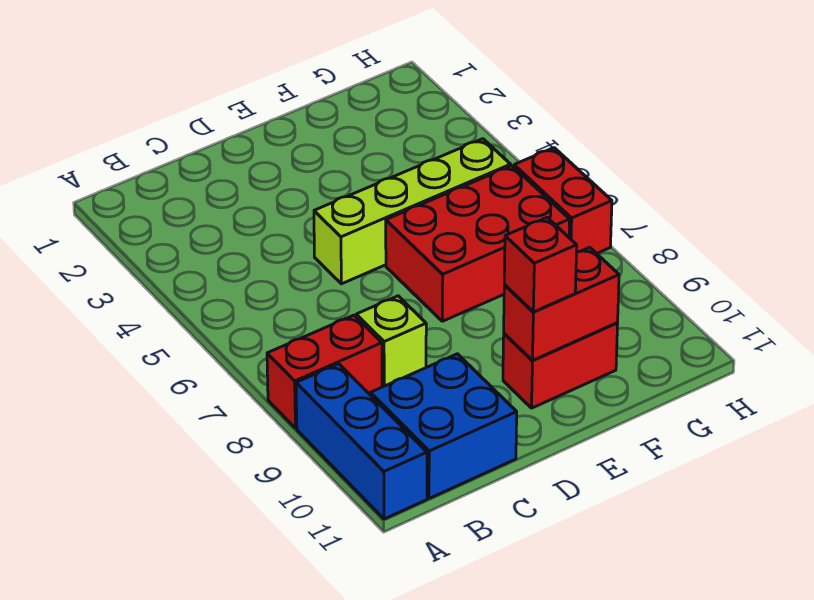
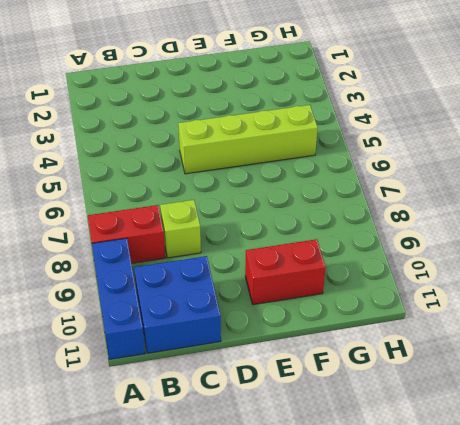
none -> red brick E6:G7 level 1
none -> red brick H6:H7 level 1

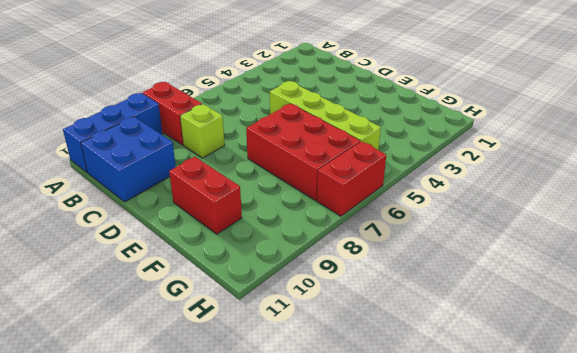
none -> red brick E10:F10 level 2
none -> red brick E10 level 3

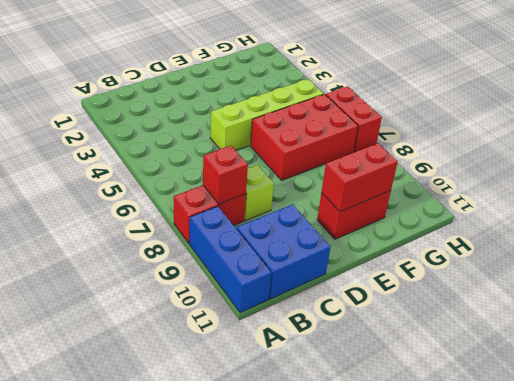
red brick B8 level 2 -> red brick E10 level 3

